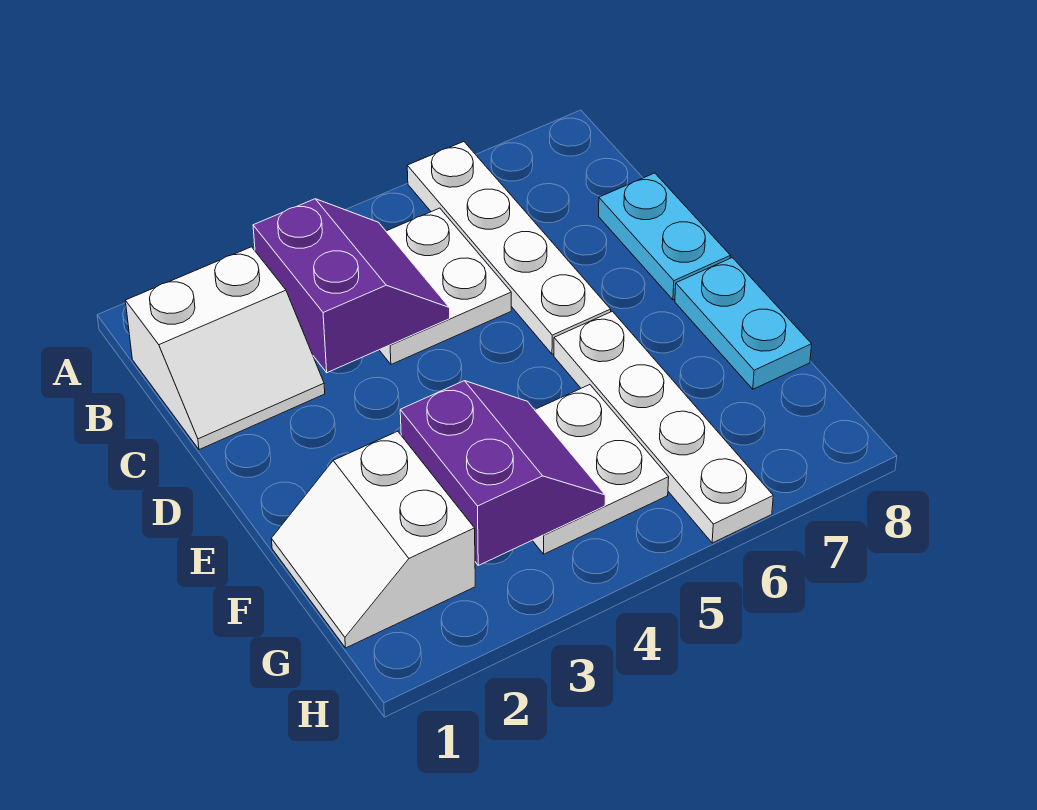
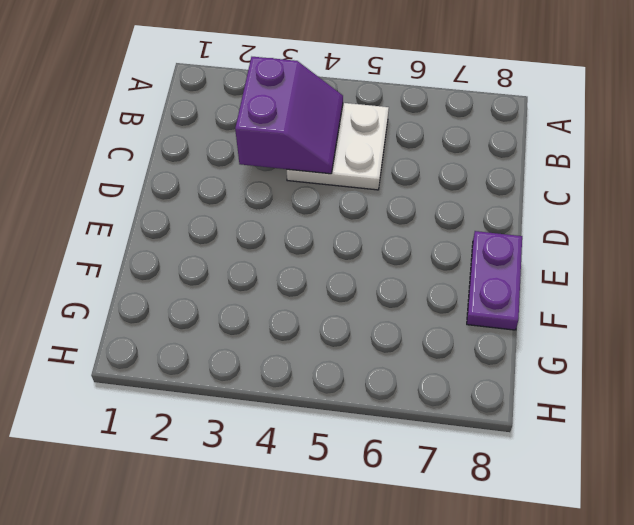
purple plate E8:F8 level 1 -> cyan plate E8:F8 level 1
none -> white plate A6:D6 level 1
none -> white slope B1:C2 level 1 top B

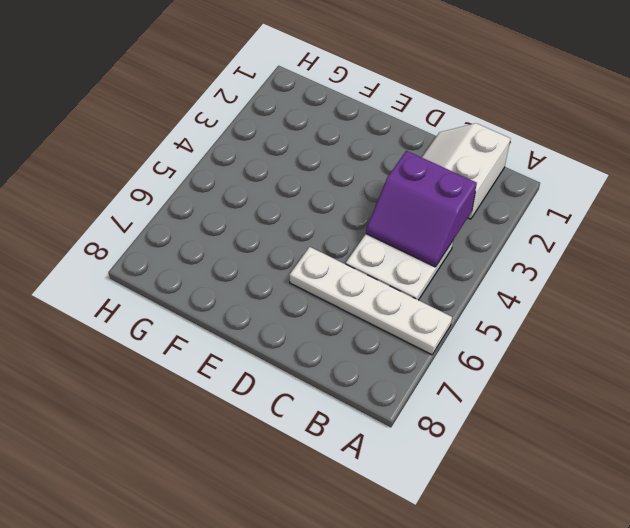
none -> cyan plate C8:D8 level 1
none -> white plate E6:H6 level 1

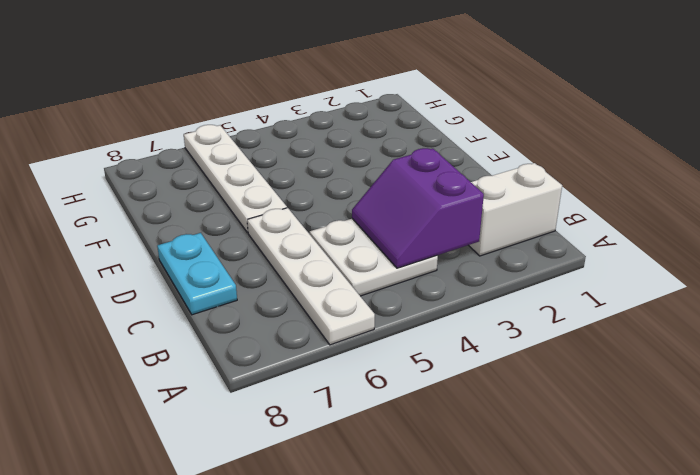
none -> cyan plate E8:F8 level 1
none -> white slope F1:G2 level 1 top 2

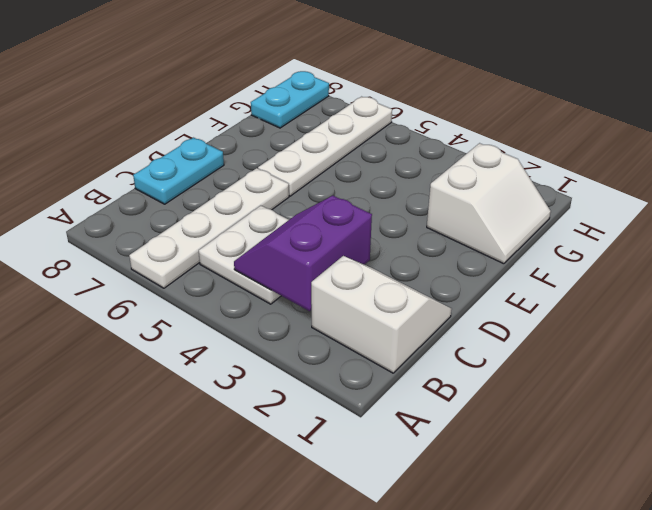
cyan plate G8:H8 level 1 -> cyan plate E8:F8 level 1
none -> white plate F4:G5 level 1
none -> purple slope F3:G4 level 2 top 3

